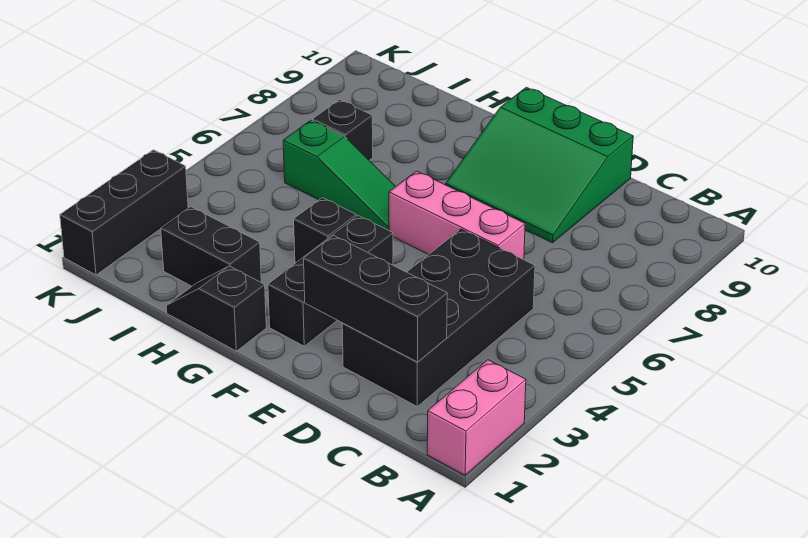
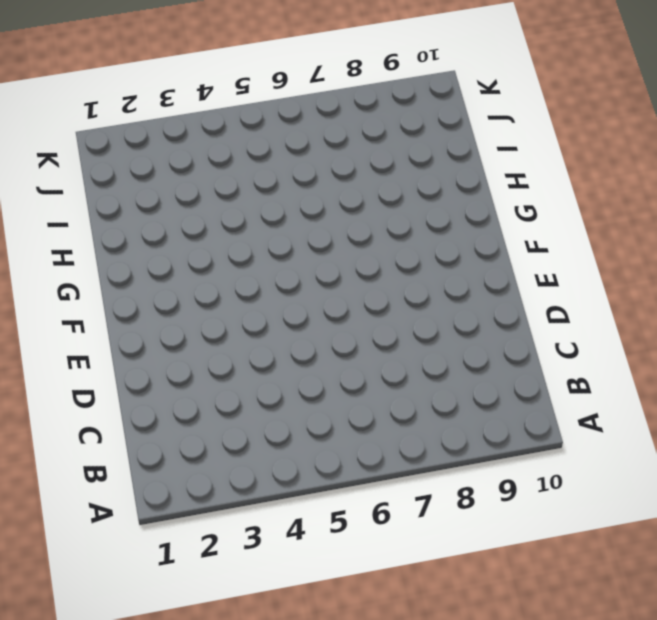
none -> pink brick A1:A2 level 1
none -> black brick C2:D5 level 1
none -> pink brick D6:F6 level 1

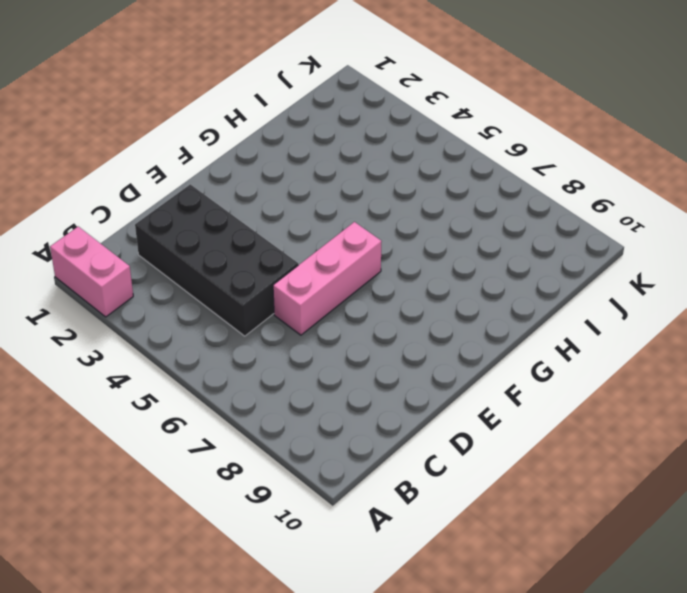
none -> green slope D8:F10 level 1 top 10
none -> black brick F2:F4 level 1
none -> black slope G1:H1 level 1 top G

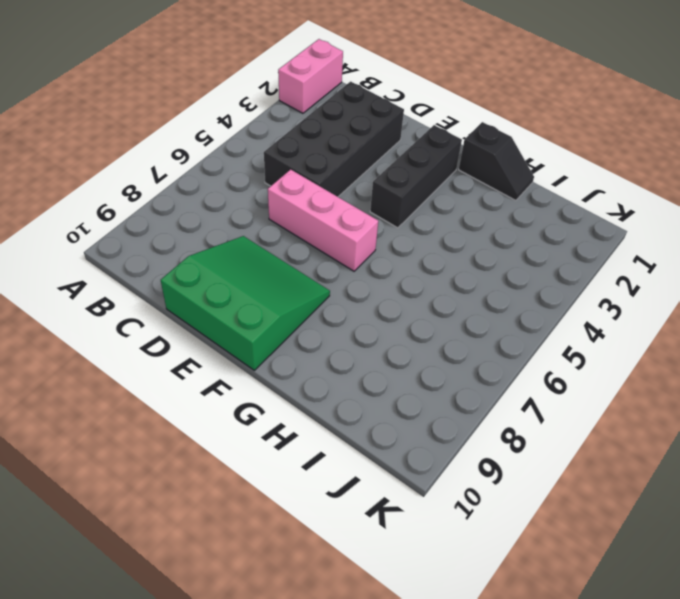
none -> black brick G4 level 1
none -> green slope G6:I6 level 1 top I
none -> black brick H2:I2 level 1

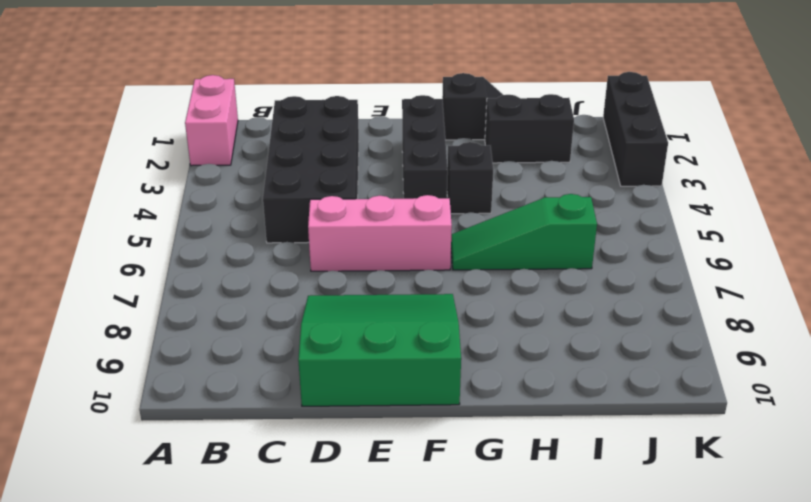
none -> black brick I7 level 1
none -> black brick C2:E2 level 2

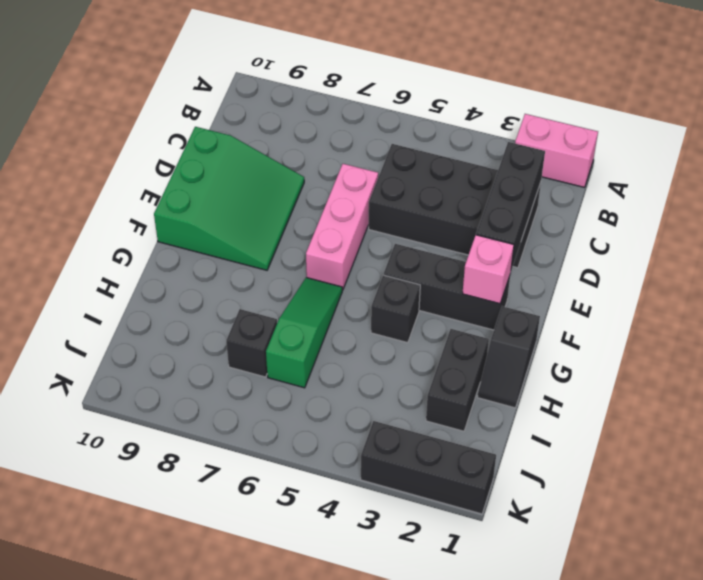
pink brick F2 level 2 -> none

